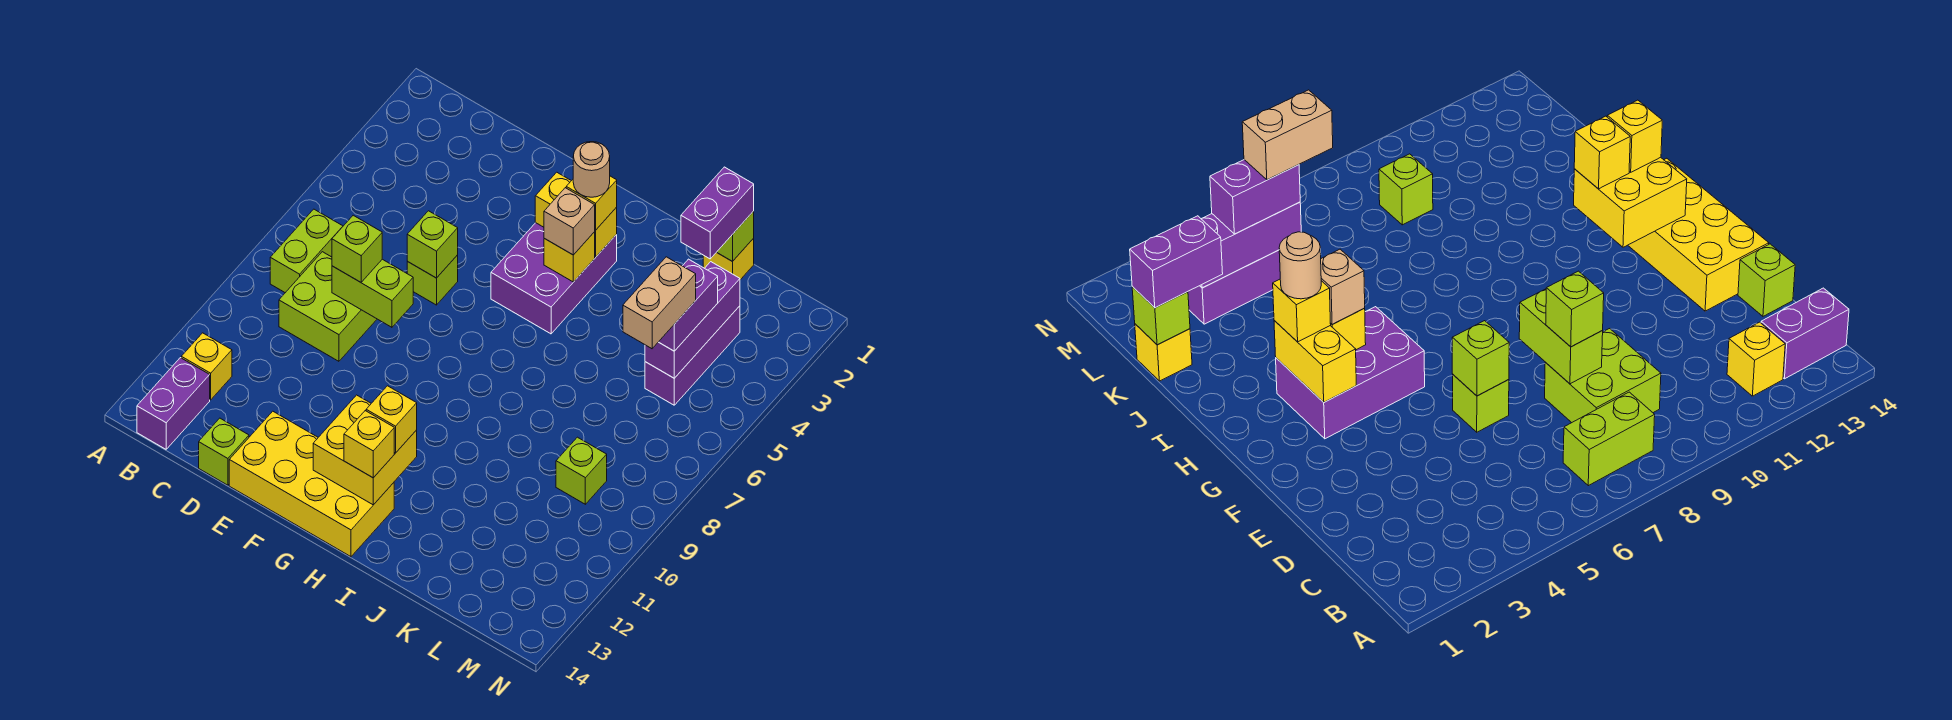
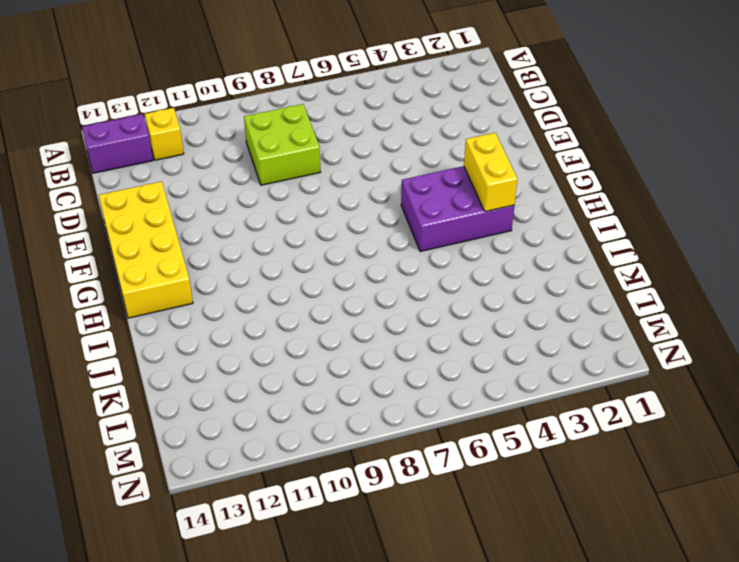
none -> lime brick B7:B8 level 1
none -> lime brick D14 level 1
none -> lime brick E6 level 1

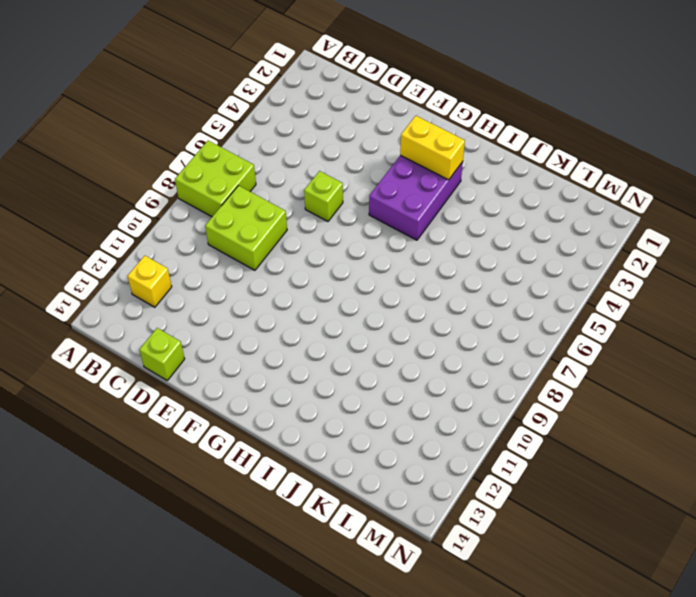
lime brick A7:B8 level 1 -> lime brick B7:B8 level 1
none -> purple brick B13:B14 level 1
none -> yellow brick E13:H14 level 1
none -> yellow brick K1 level 1

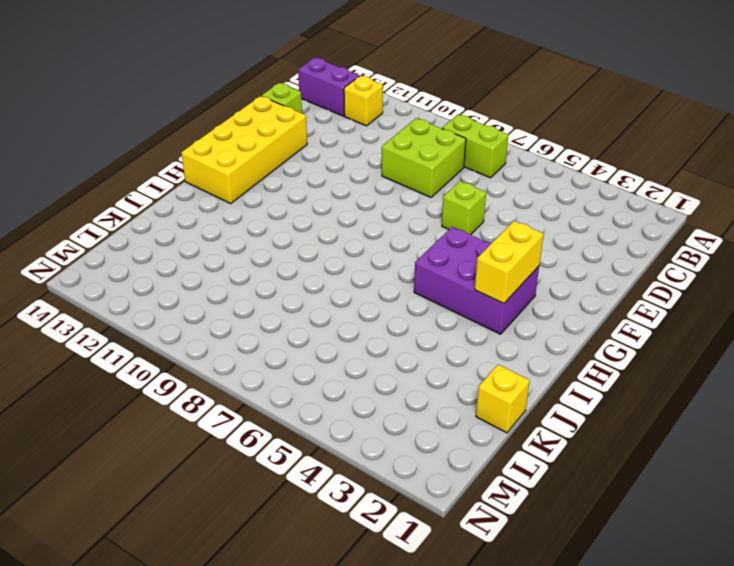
none -> purple brick L3:L5 level 1
none -> lime brick L9 level 1
none -> lime brick D8:E8 level 2

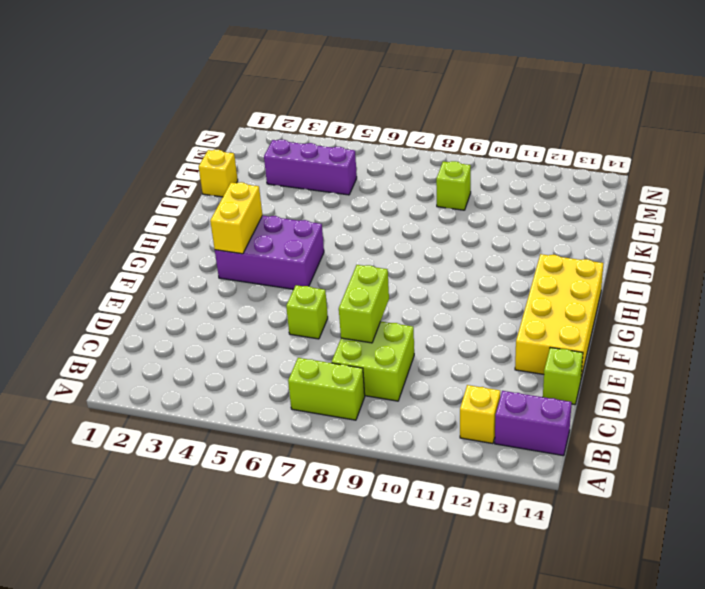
none -> lime brick E6 level 2
none -> yellow brick G12:H13 level 2
none -> yellow brick H4 level 2

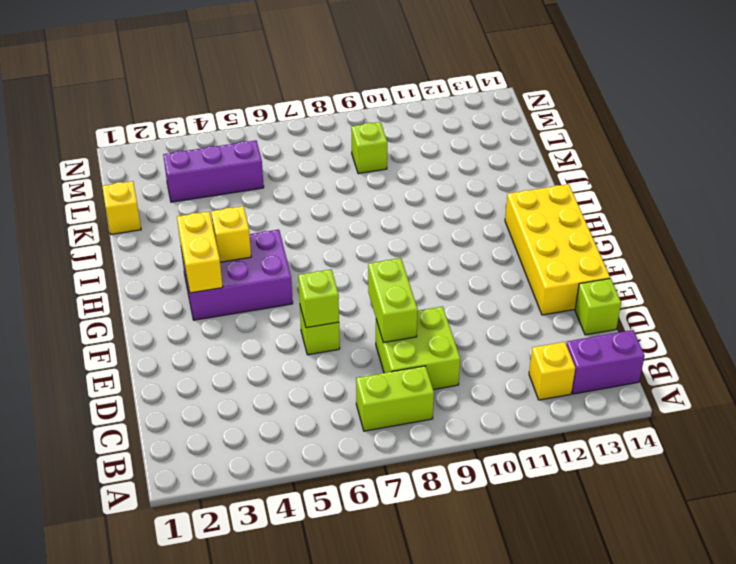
none -> yellow brick G12:H13 level 2
none -> lime brick K1 level 2
none -> purple brick L3:L5 level 2

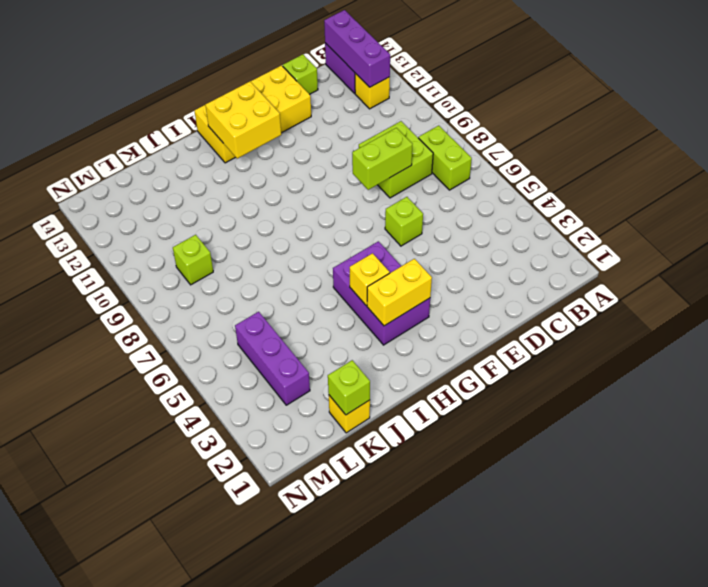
purple brick B12:B14 level 2 -> purple brick L3:L5 level 2
none -> lime brick E6 level 2
none -> lime brick D8 level 3
none -> yellow brick H3 level 3

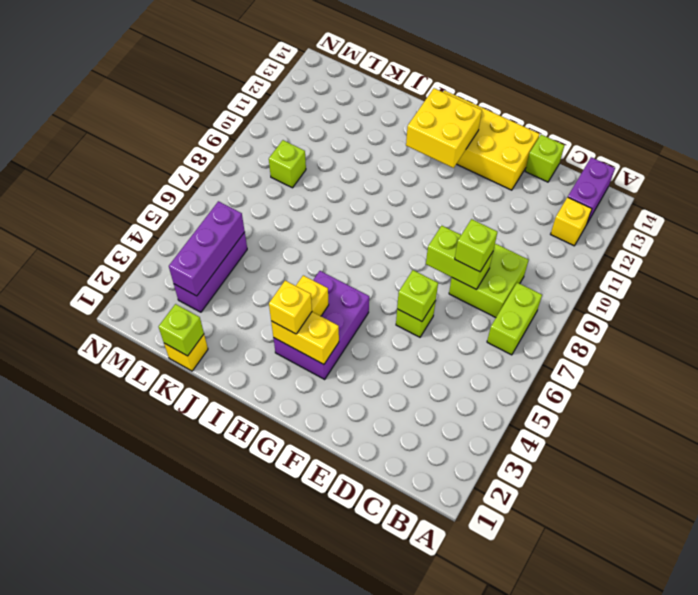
none -> tan brick H4 level 3
none -> yellow brick H12 level 3
none -> yellow brick H13 level 3

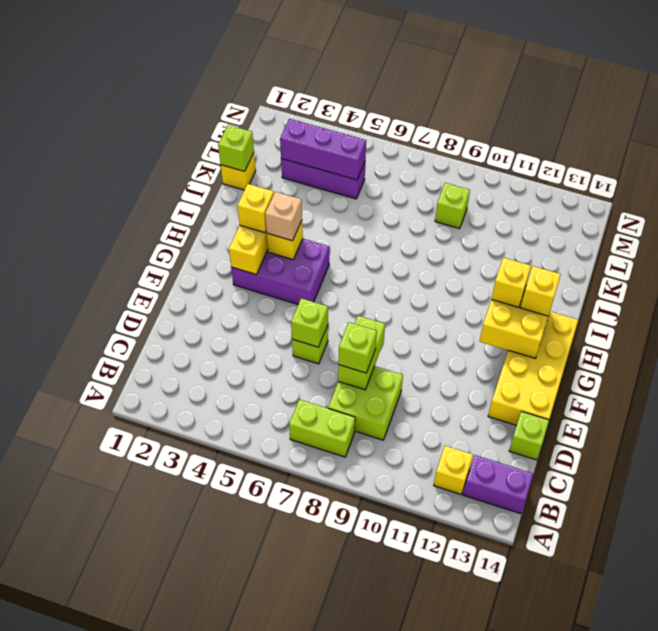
none -> purple brick K1:K2 level 3
none -> purple brick L4:L5 level 3
none -> tan round brick H3 level 4

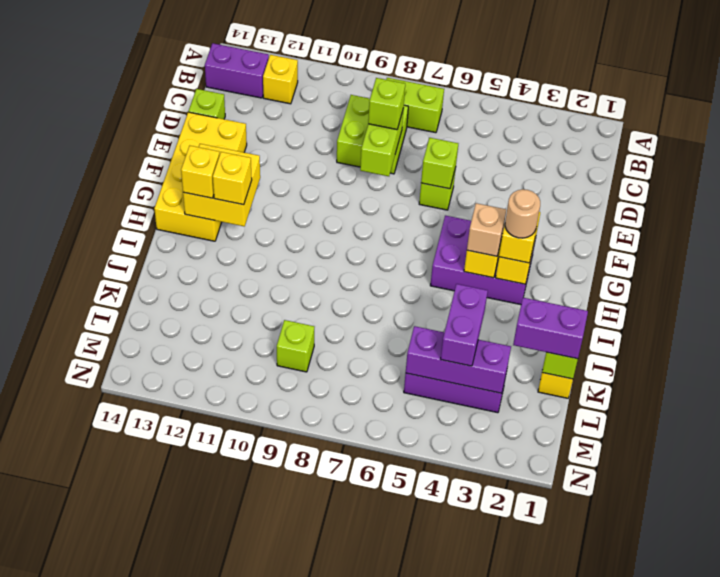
purple brick K4:L4 level 3 -> purple brick L4:L5 level 3
none -> tan brick L5:L6 level 4

